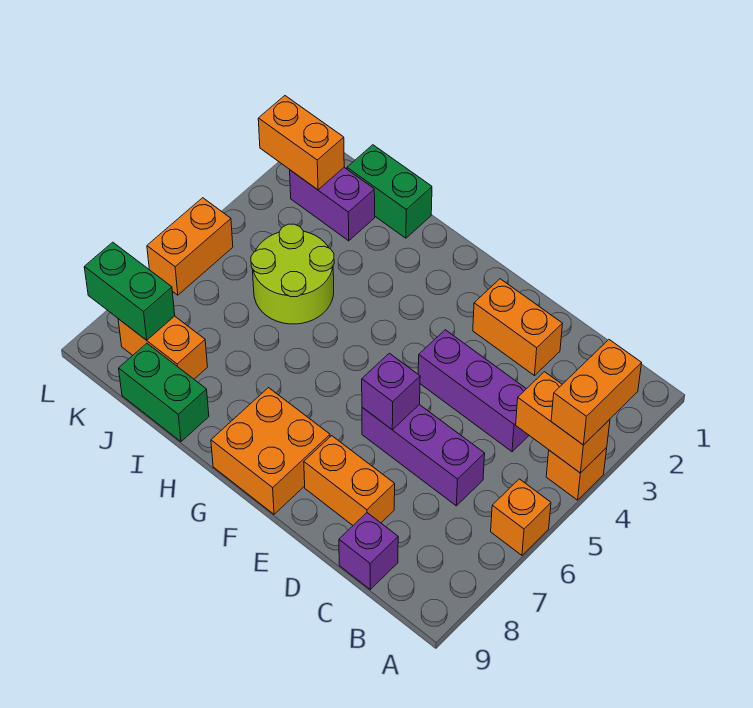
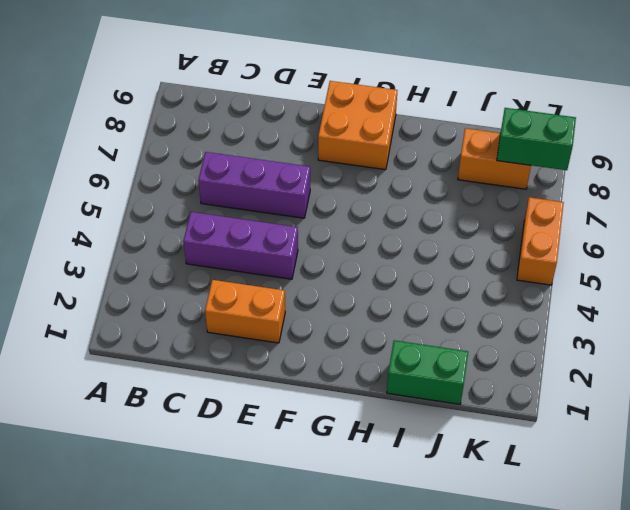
none -> orange brick A4 level 1
none -> orange brick A6 level 1
none -> purple brick C9 level 1

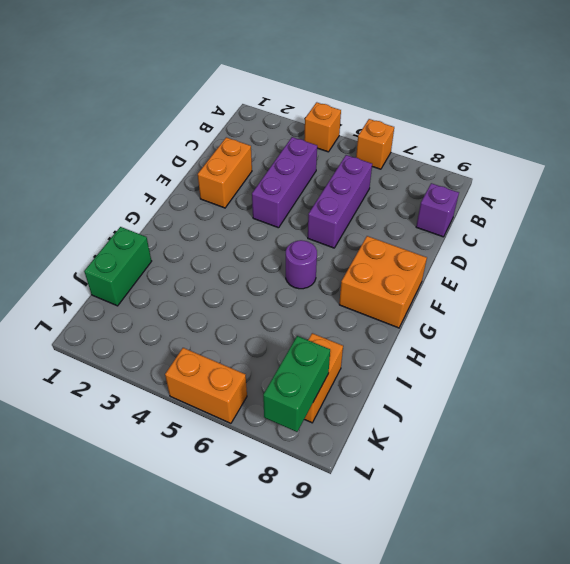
purple round brick G6 level 1 -> none
none -> orange brick D8:E8 level 1
none -> lime round brick I4:J5 level 1
none -> green brick I9:J9 level 1

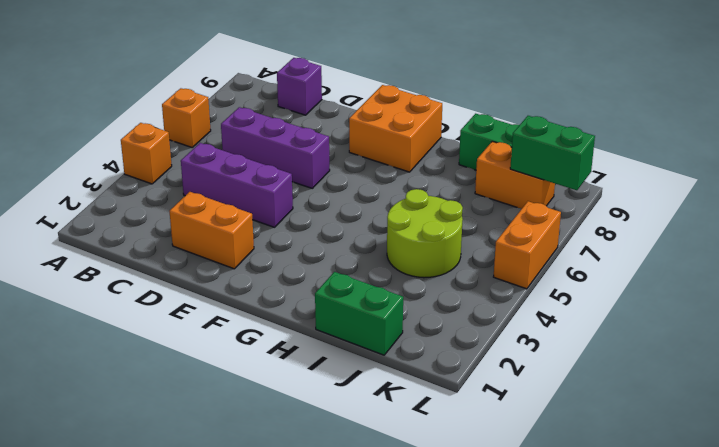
none -> orange brick D8:E8 level 1
none -> purple brick J2:K2 level 1
none -> orange brick A4:B4 level 2

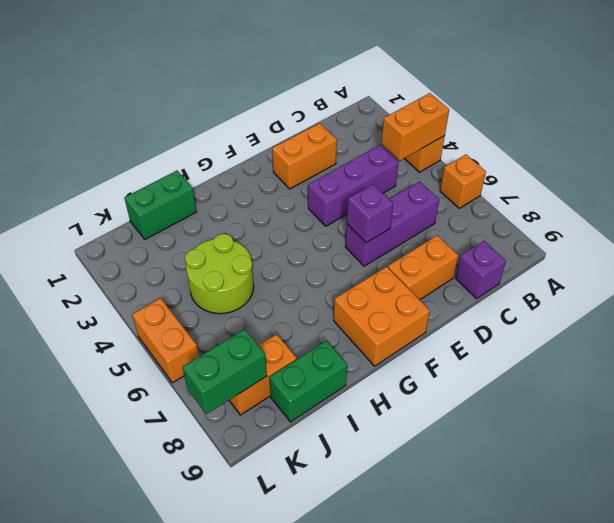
none -> purple brick J2:K2 level 1
none -> orange brick K2:L2 level 2
none -> orange brick A3:A4 level 3

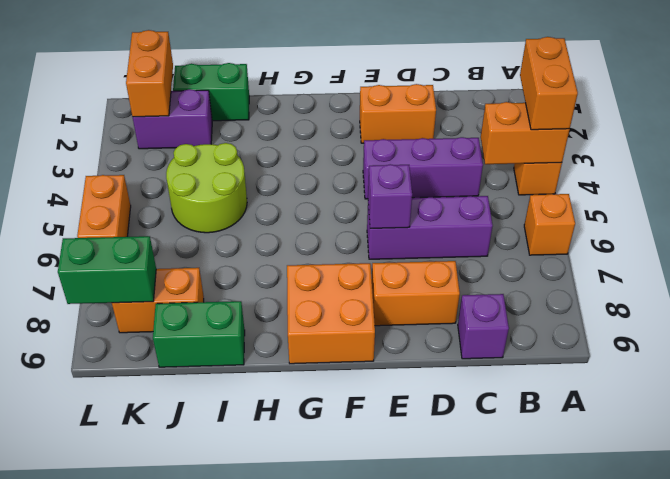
orange brick K1:K2 level 2 -> orange brick K2:L2 level 2

